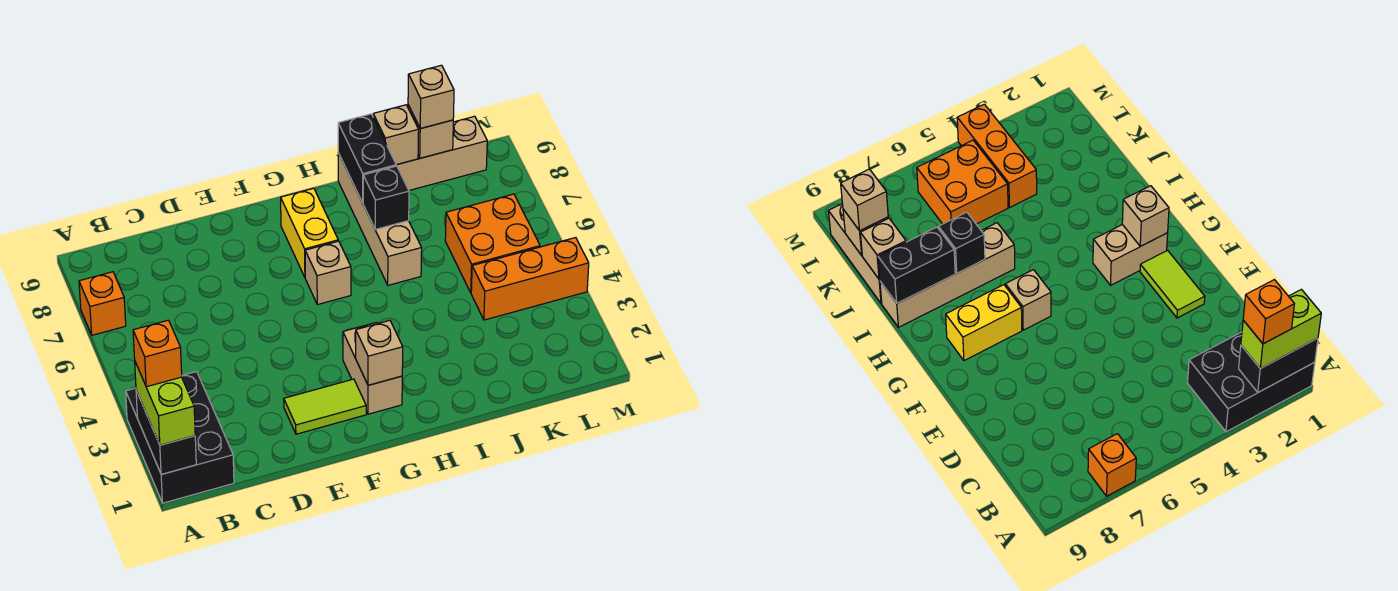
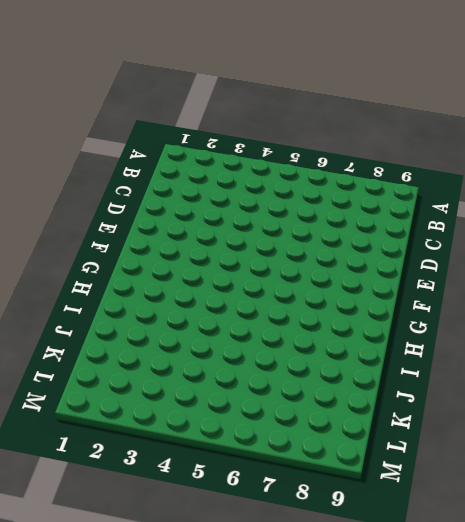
none -> black brick A1:B3 level 1
none -> orange brick A7 level 1
none -> lime tile E2:F2 level 1

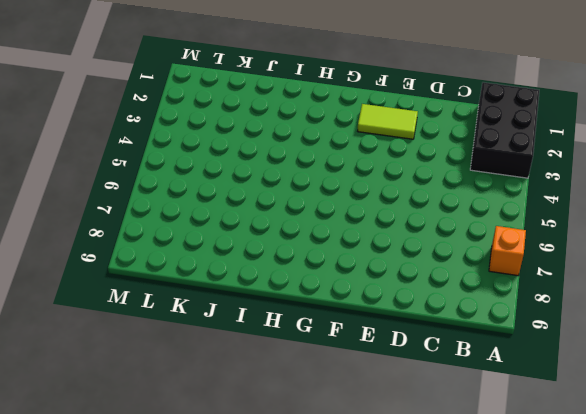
none -> tan brick G2:G3 level 1
none -> tan brick G6 level 1
none -> yellow brick G7:G8 level 1

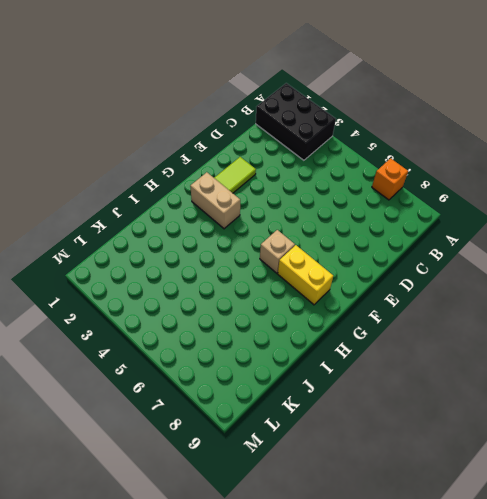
none -> tan brick I6:I9 level 1
none -> tan brick J9:L9 level 1
none -> orange brick K4:M4 level 1

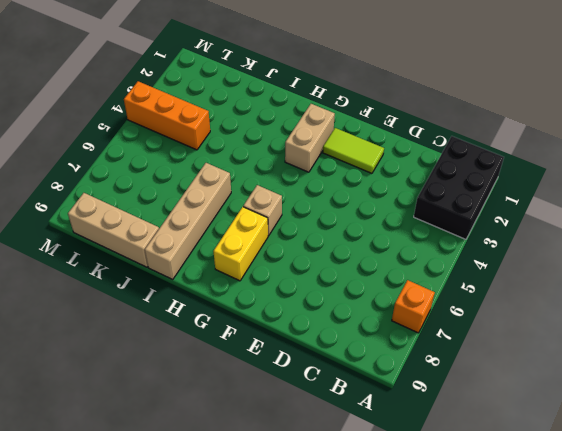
none -> orange brick K5:L6 level 1
none -> black brick A1:A2 level 2
none -> tan brick G2 level 2

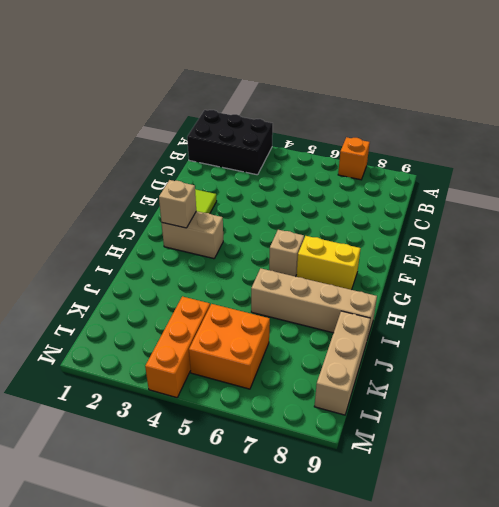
none -> black brick A1:A2 level 2
none -> black brick I7 level 2
none -> black brick I8:I9 level 2

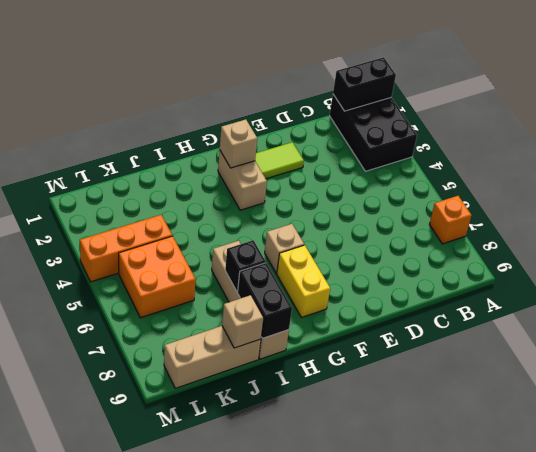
black brick A1:B1 level 2 -> black brick A1:A2 level 2
none -> tan brick K9 level 2
none -> lime brick A1:A2 level 3
none -> tan brick K9 level 3

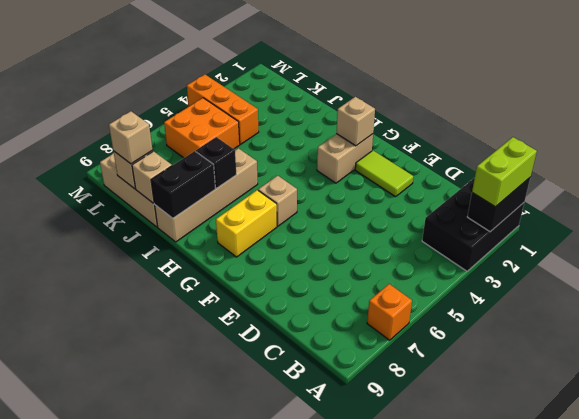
none -> orange brick A2 level 4

